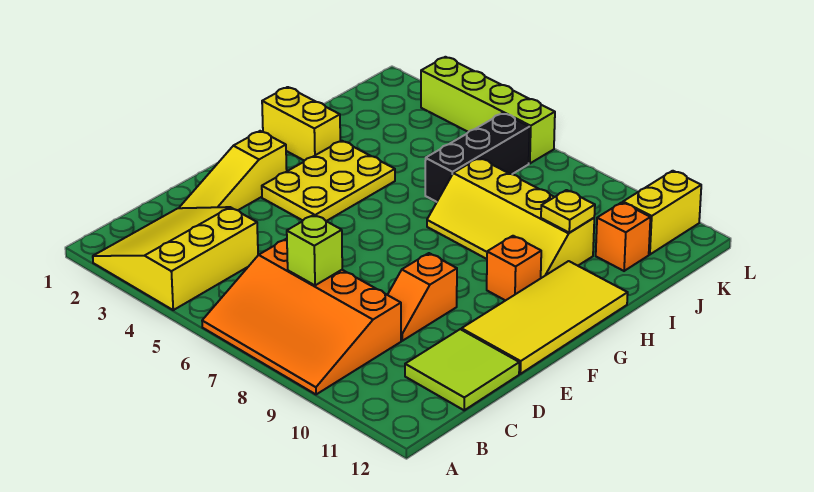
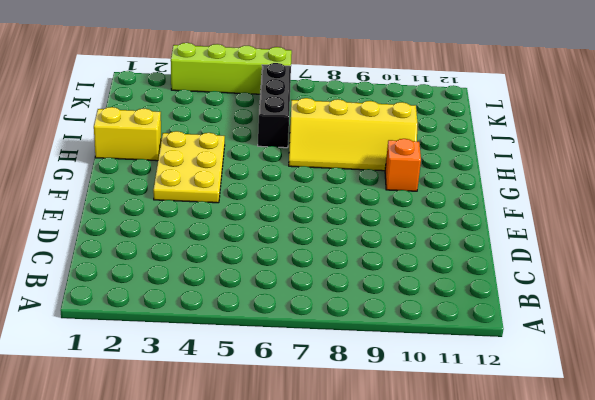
none -> yellow slope A2:C4 level 1 top 4
none -> orange slope A6:C9 level 1 top C
none -> lime tile C11:D12 level 1

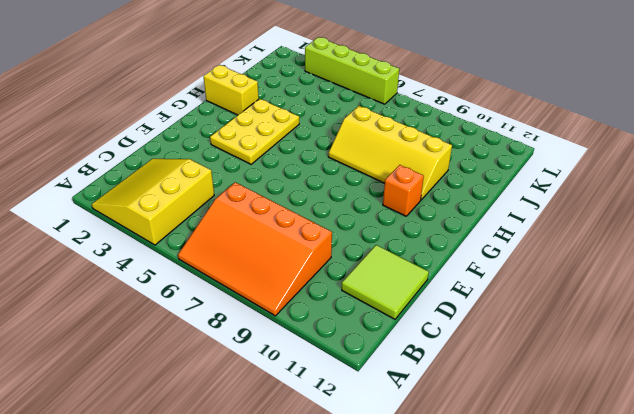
none -> yellow slope D2:F2 level 1 top F
none -> orange slope D9:E9 level 1 top E
none -> yellow tile E11:H12 level 1

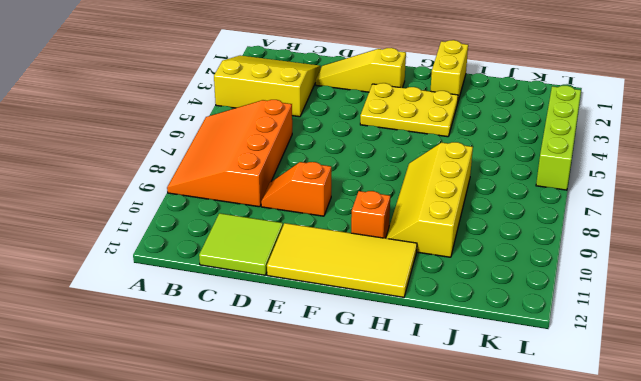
none -> black brick I6:K6 level 1
none -> orange brick J11 level 1
none -> yellow brick K11:L11 level 1

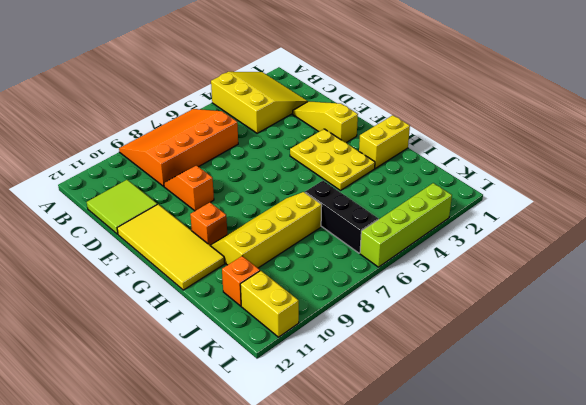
none -> lime brick C7 level 2
none -> yellow plate I10 level 2

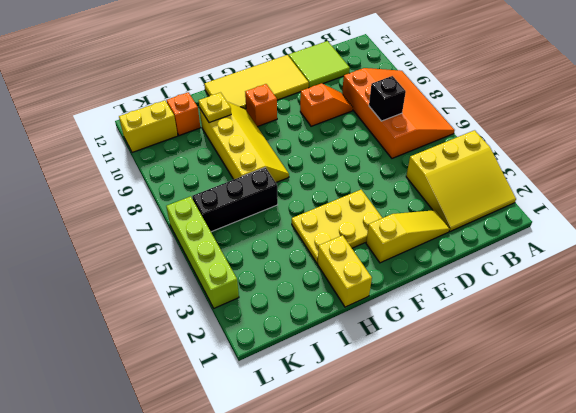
black brick C7 level 2 -> lime brick C7 level 2

